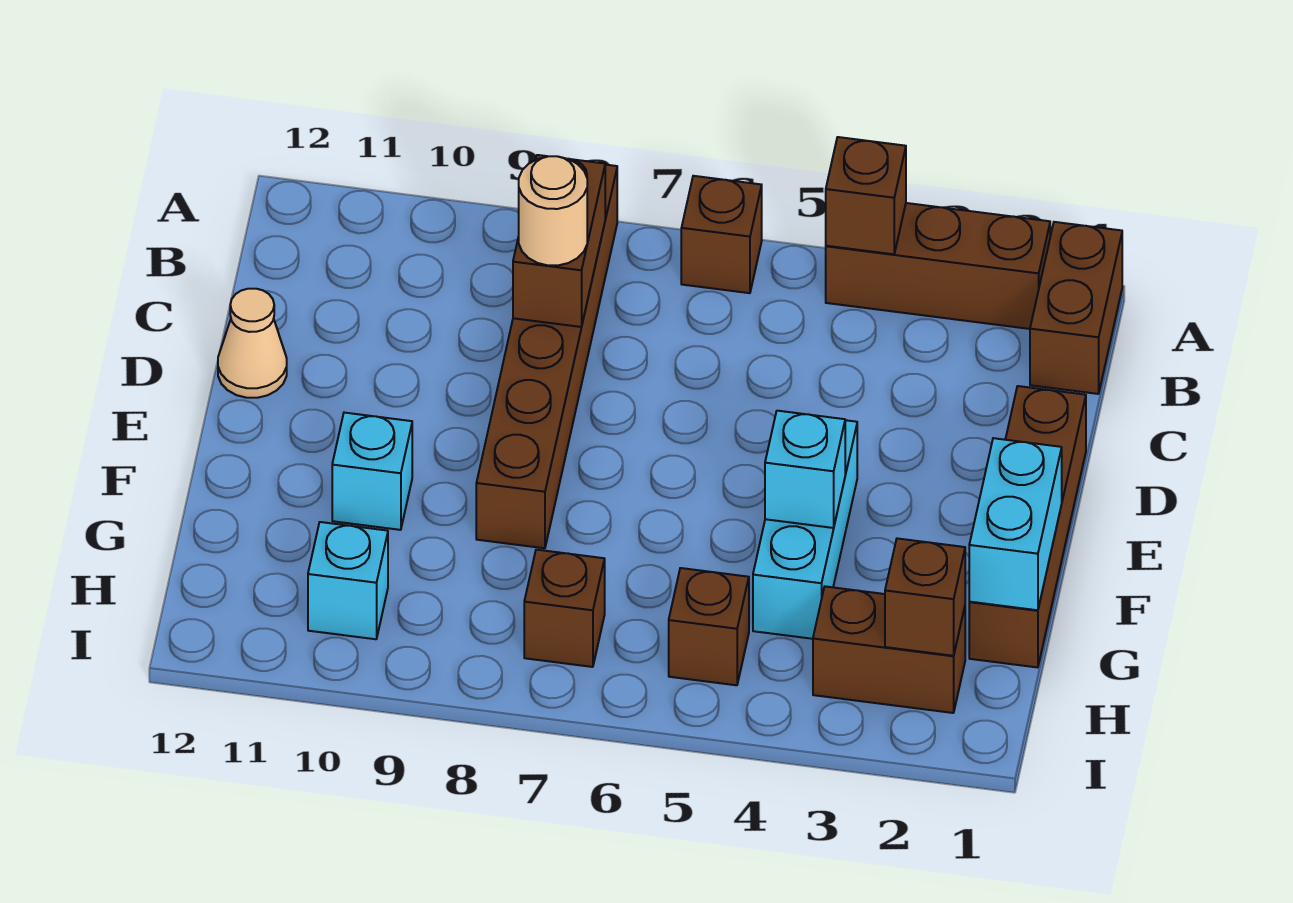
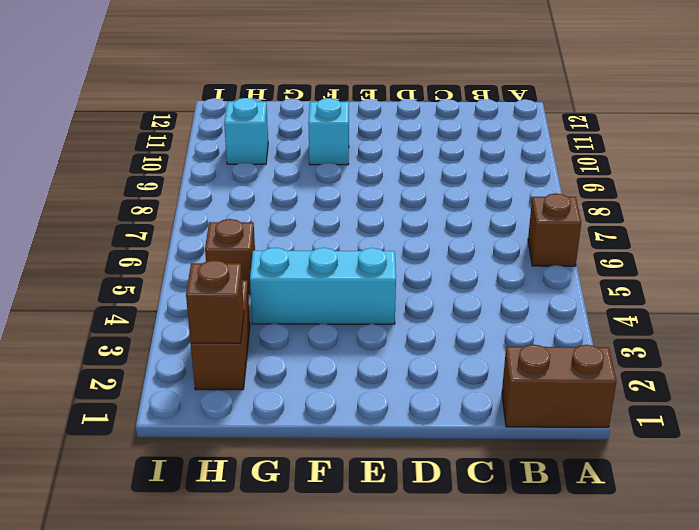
none -> brown brick A2:A4 level 1
none -> brown brick A8:F8 level 1
none -> brown brick D1:G1 level 1

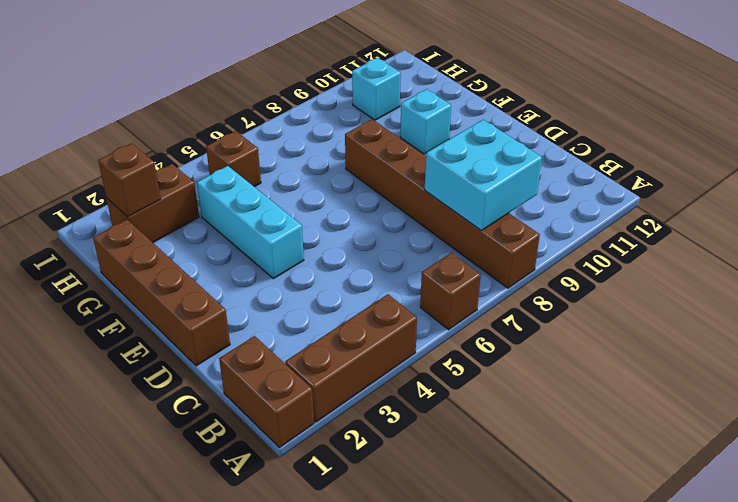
cyan brick B8:C9 level 2 -> brown brick B8:C8 level 2
none -> tan cone D12 level 1
none -> brown brick H7 level 1
none -> brown brick A4 level 2

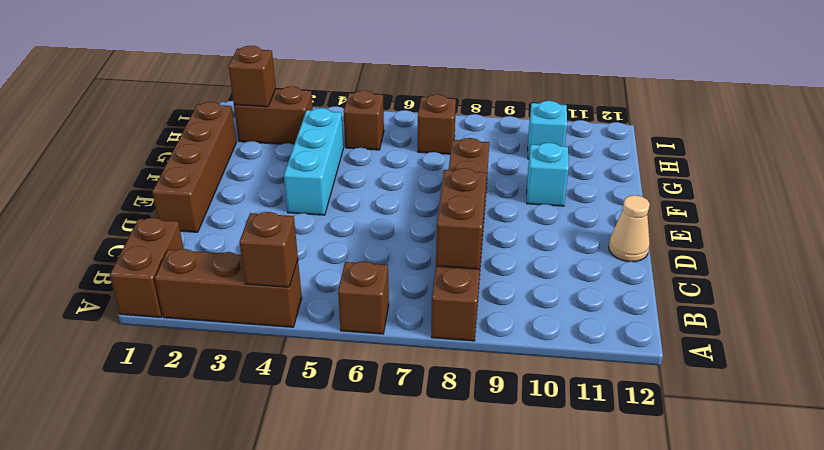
none -> cyan brick F1:G1 level 2
none -> cyan brick F4 level 2
none -> tan round brick C8 level 3

